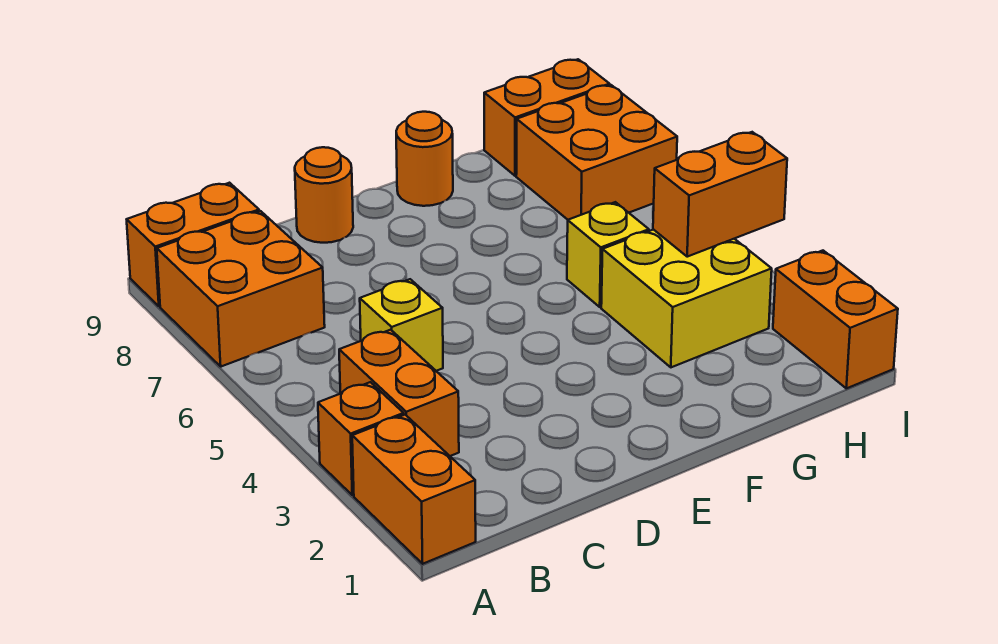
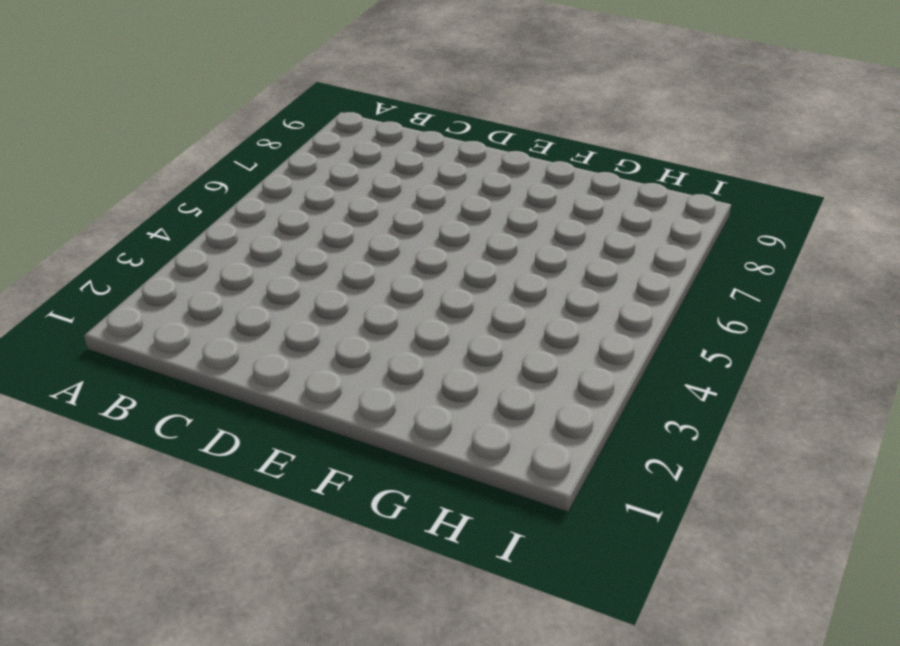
none -> orange brick A1:A2 level 1
none -> orange brick A3 level 1
none -> orange brick A7:B8 level 1

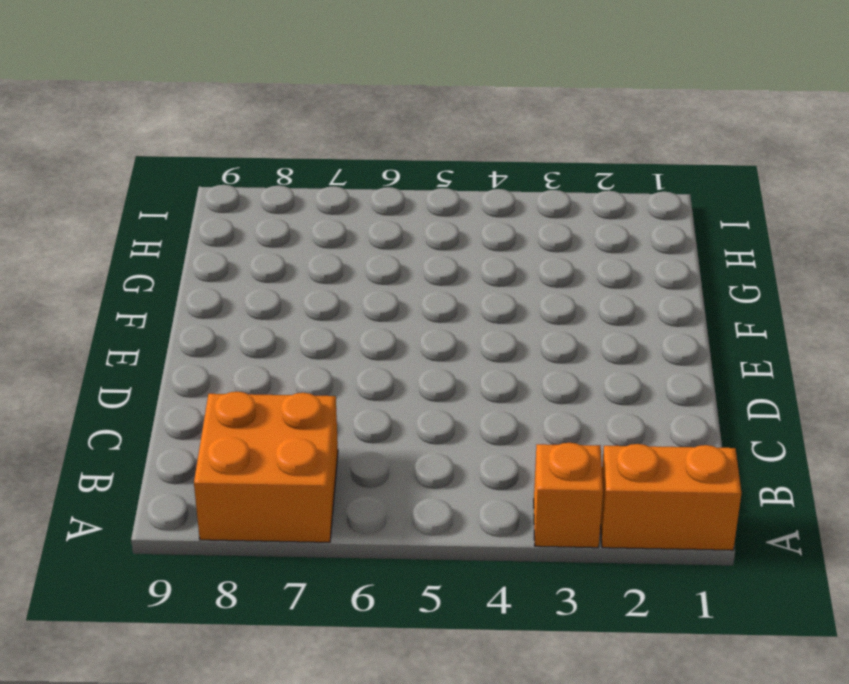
none -> orange brick A9:B9 level 1
none -> orange brick B3:B4 level 1
none -> yellow brick C5 level 1

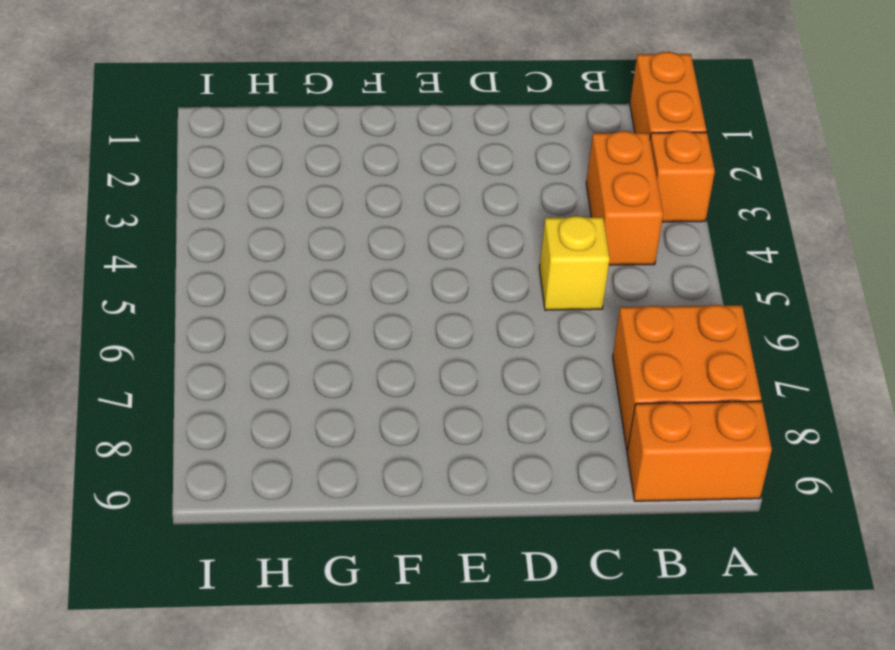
none -> orange round brick D9 level 1
none -> orange round brick F9 level 1
none -> yellow brick G3:H4 level 1

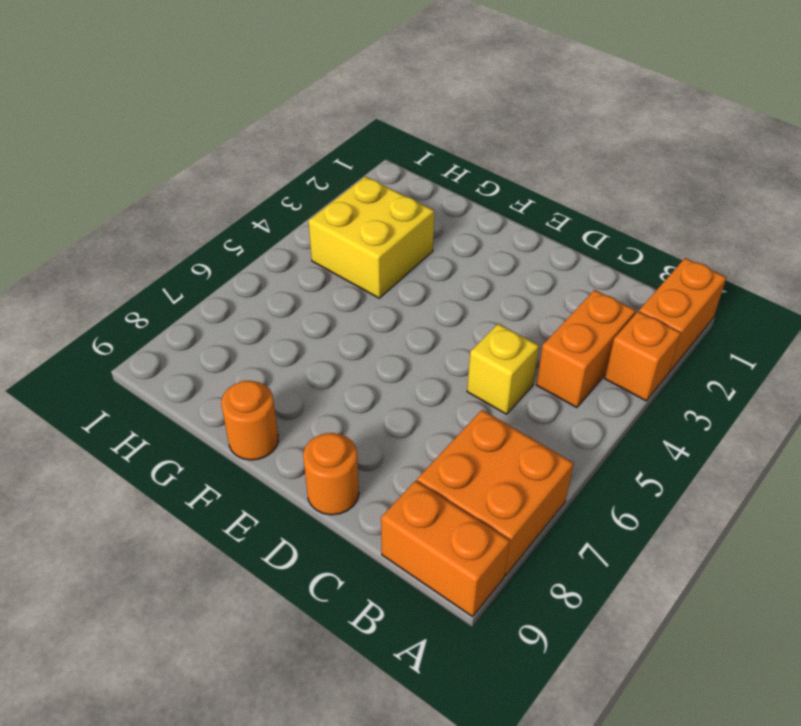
none -> yellow brick G5 level 1
none -> orange brick H7:I8 level 1
none -> orange brick H9:I9 level 1

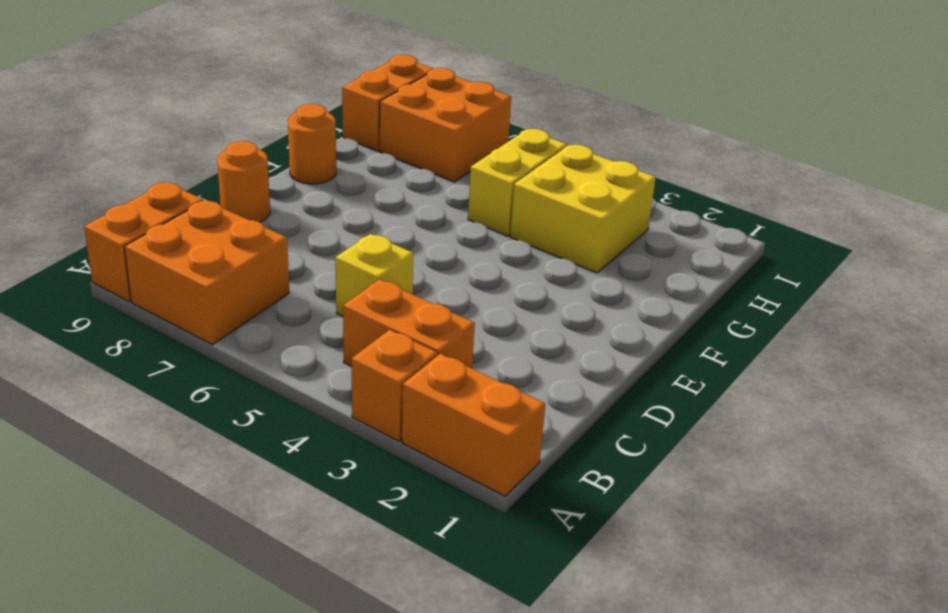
yellow brick G5:H5 level 1 -> yellow brick G5 level 1
none -> orange brick I1:I2 level 1
none -> orange brick H4:I4 level 2

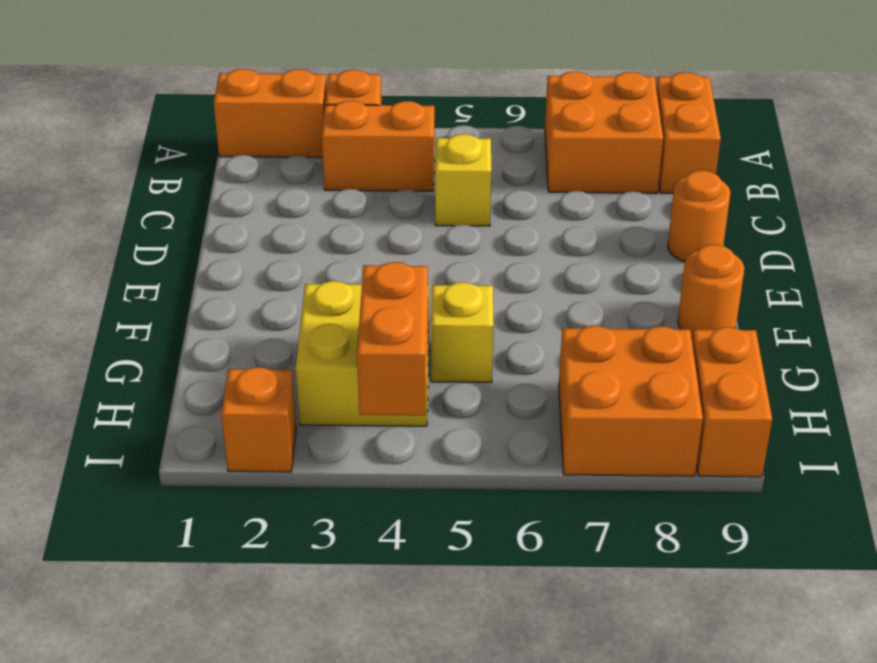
orange brick I2 level 1 -> orange brick I1:I2 level 1

